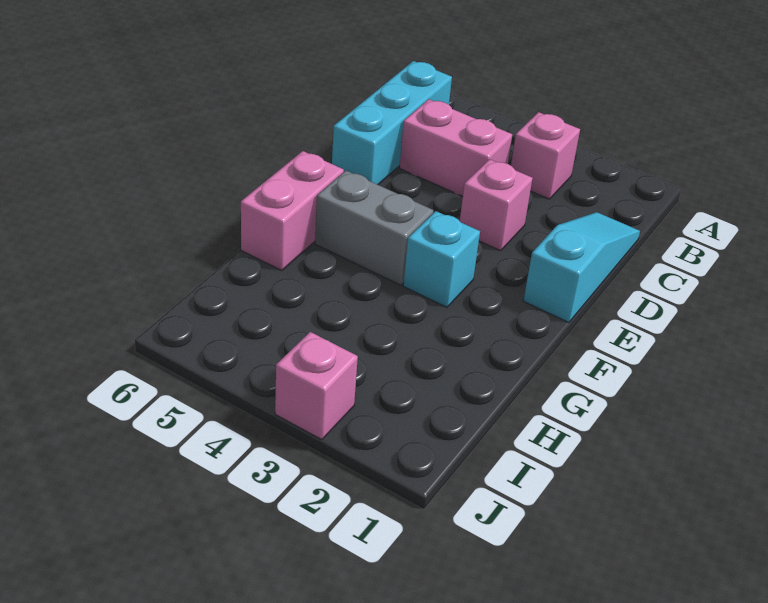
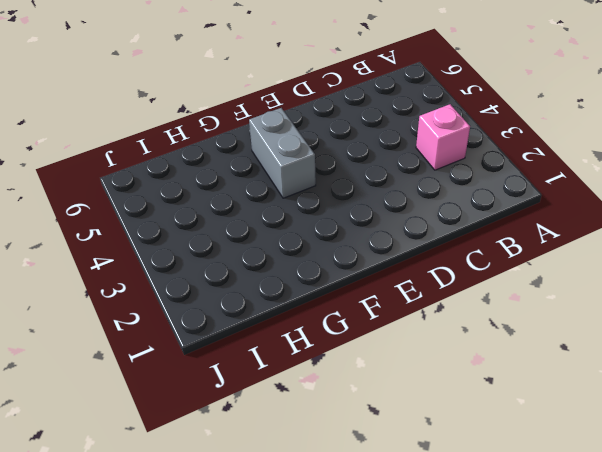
none -> cyan brick B6:D6 level 1
none -> cyan slope C1:E1 level 1 top E

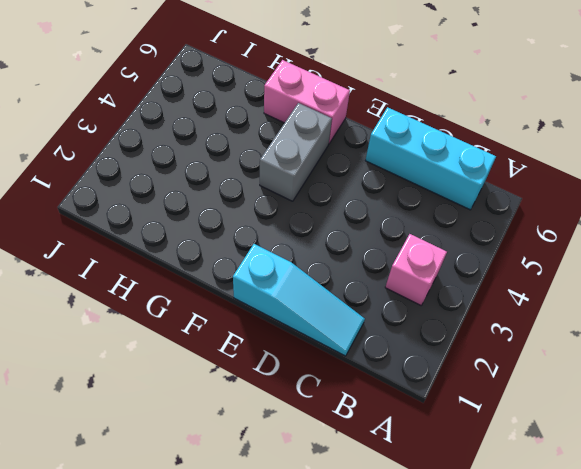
none -> pink brick C4:C5 level 1
none -> pink brick D3 level 1

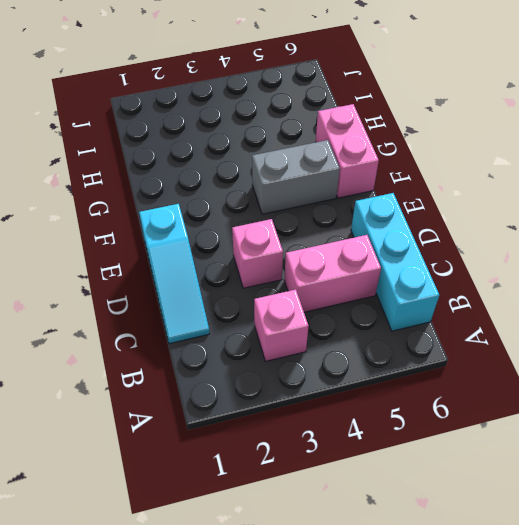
none -> cyan brick F3 level 1
none -> pink brick J3 level 1

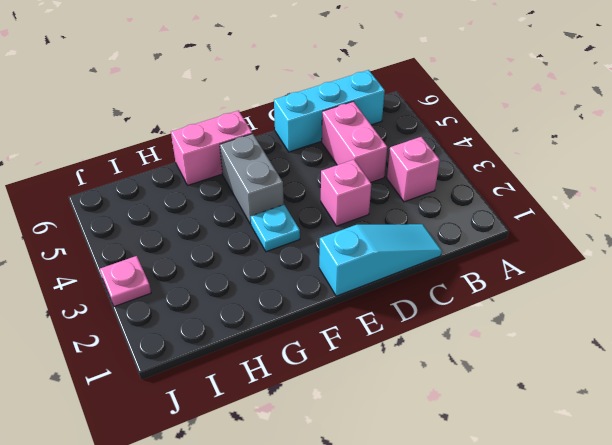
cyan plate F3 level 1 -> cyan brick F3 level 1
pink plate J3 level 1 -> pink brick J3 level 1

